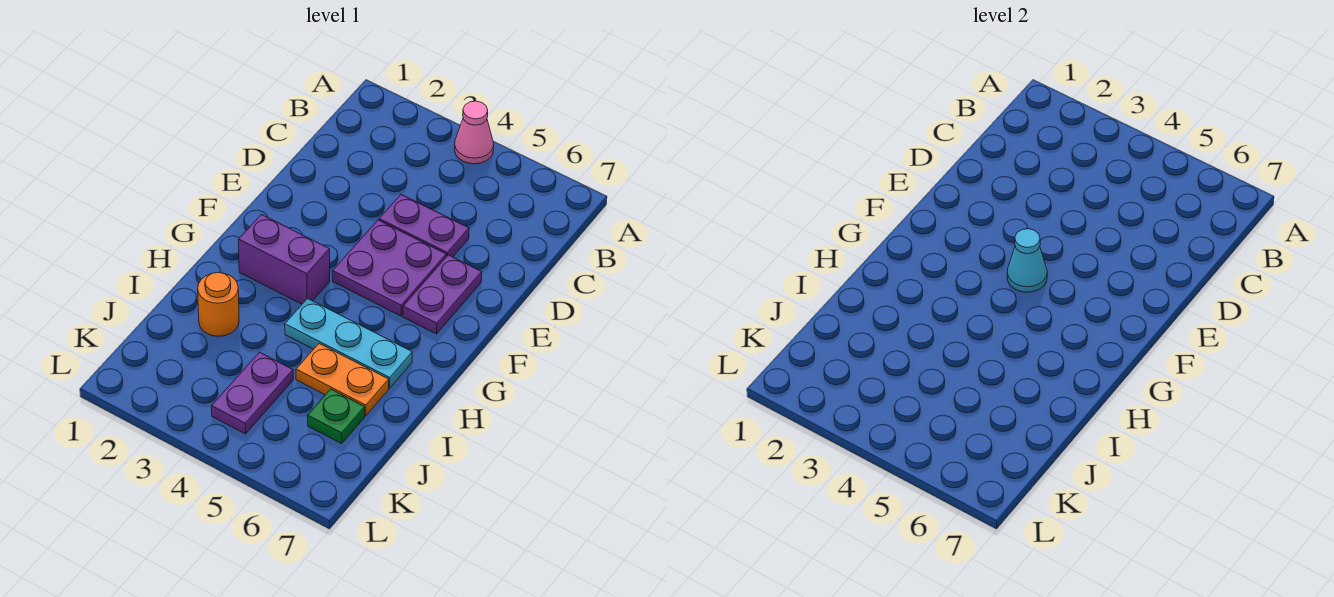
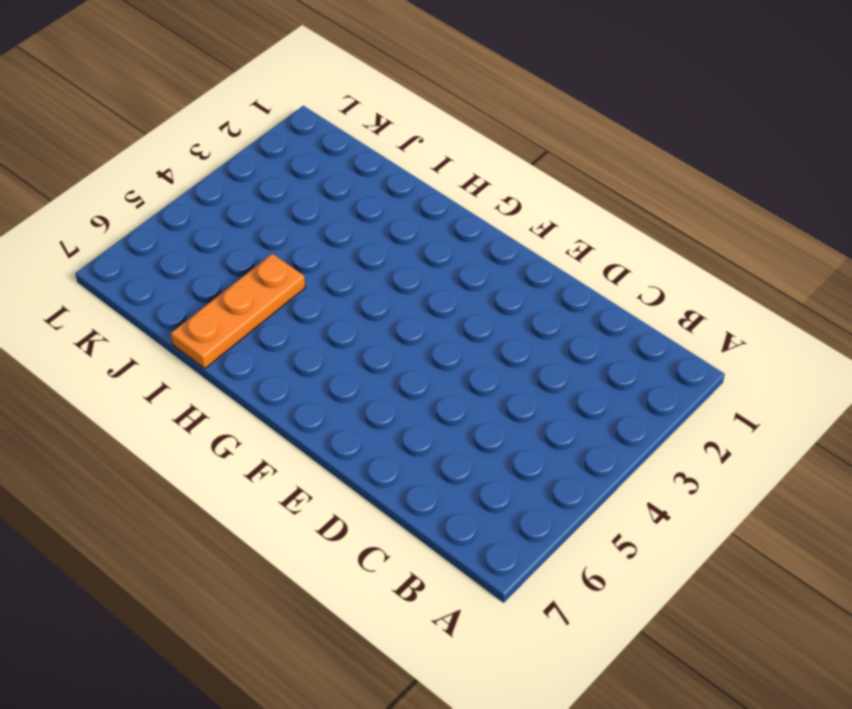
orange plate I5:I7 level 1 -> orange plate I5:I6 level 1
none -> pink cone A4 level 1
none -> purple plate D4:D5 level 1

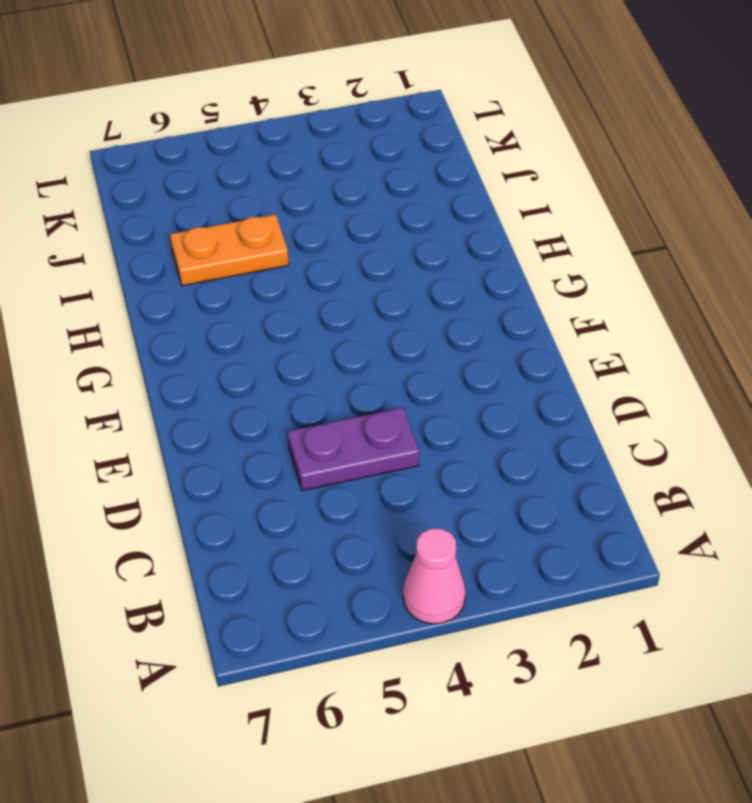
none -> purple plate E4:F5 level 1
none -> purple plate E6:F6 level 1

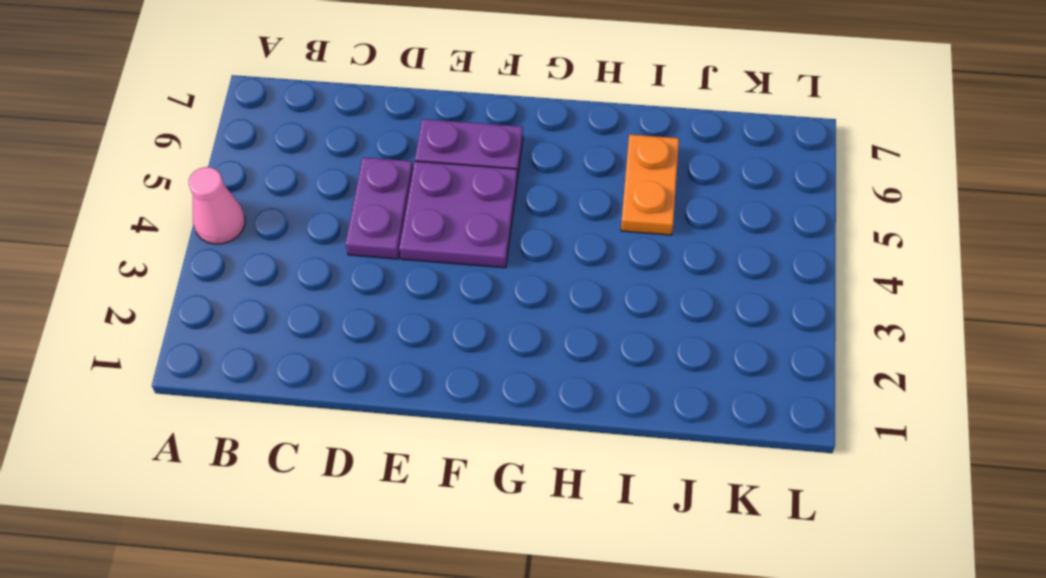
none -> purple brick G2:G3 level 1
none -> cyan plate H4:H6 level 1

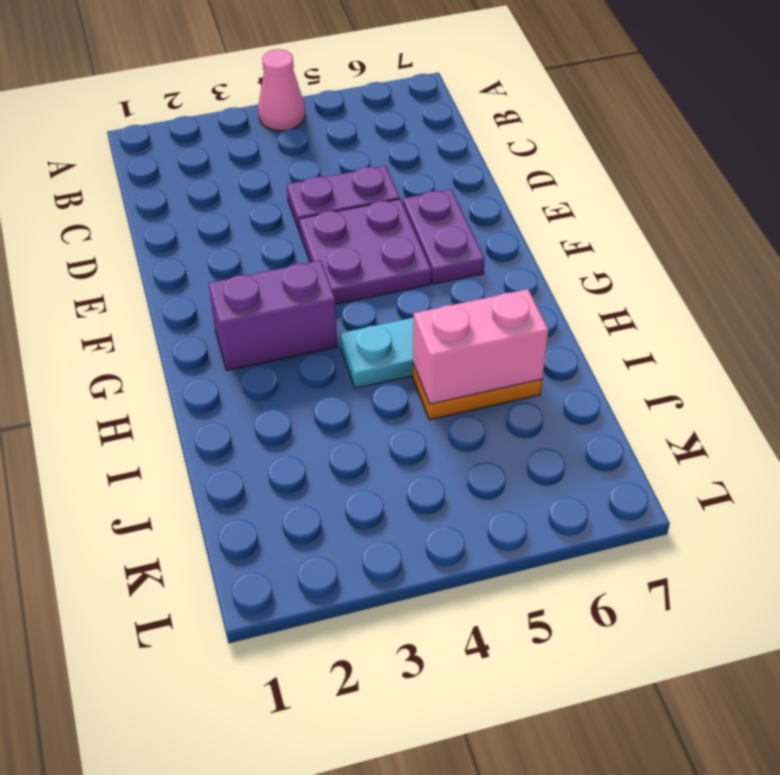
pink brick I5:I6 level 2 -> none
none -> orange round brick I2 level 1
none -> purple plate J4:K4 level 1

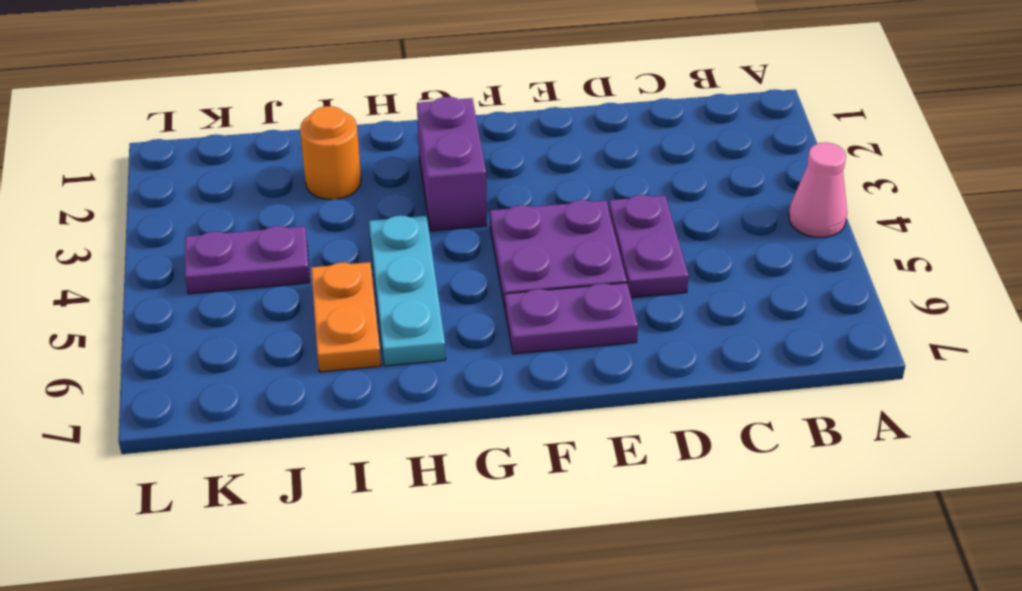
none -> green plate J6 level 1
none -> cyan cone F4 level 2

